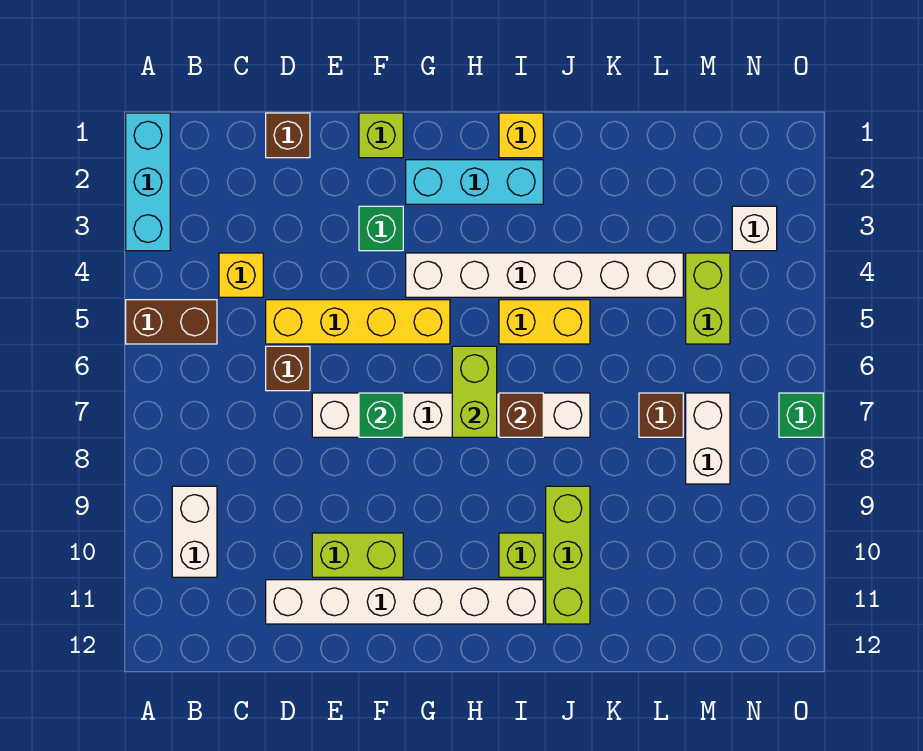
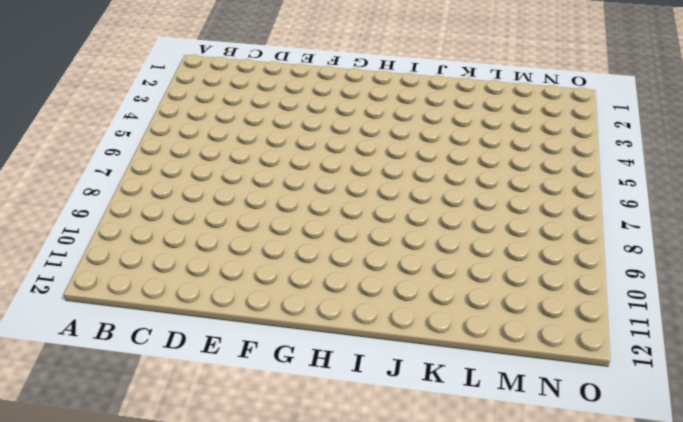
none -> cyan brick A1:A3 level 1
none -> brown brick A5:B5 level 1
none -> white brick B9:B10 level 1

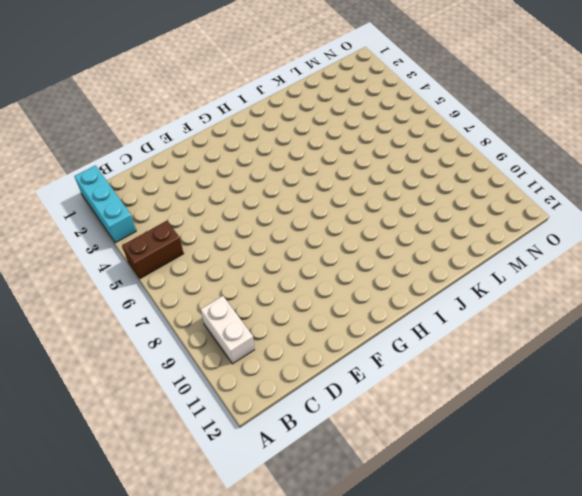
none -> yellow brick C4 level 1
none -> brown brick D1 level 1
none -> yellow brick D5:G5 level 1

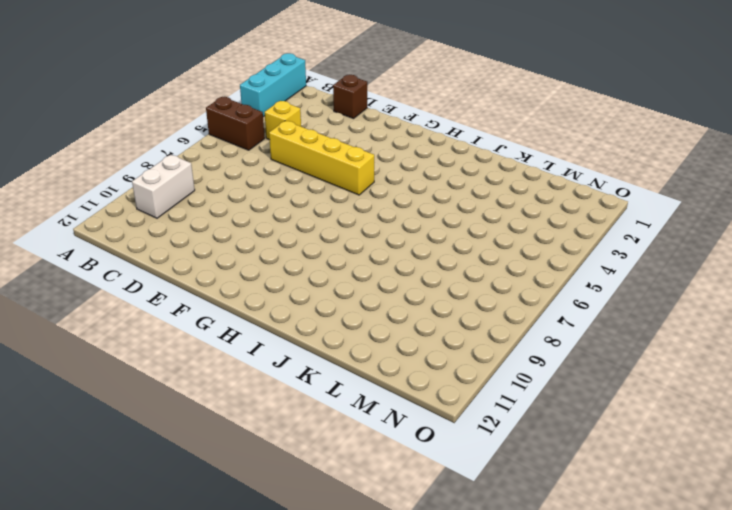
none -> brown brick D6 level 1
none -> white brick D11:I11 level 1
none -> white brick E7:J7 level 1

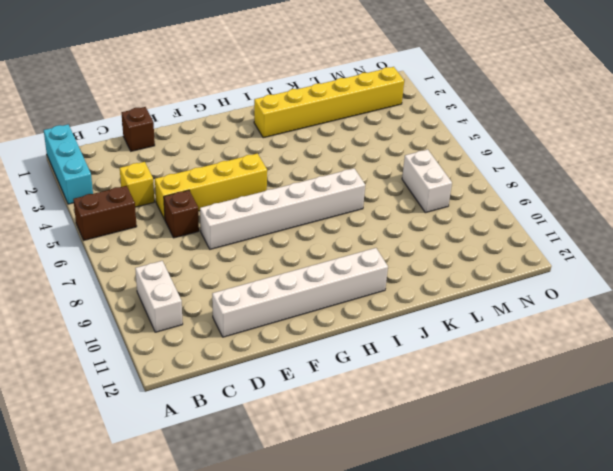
yellow brick I2:N2 level 1 -> cyan brick G2:I2 level 1
none -> lime brick E10:F10 level 1
none -> lime brick F1 level 1
none -> green brick F3 level 1

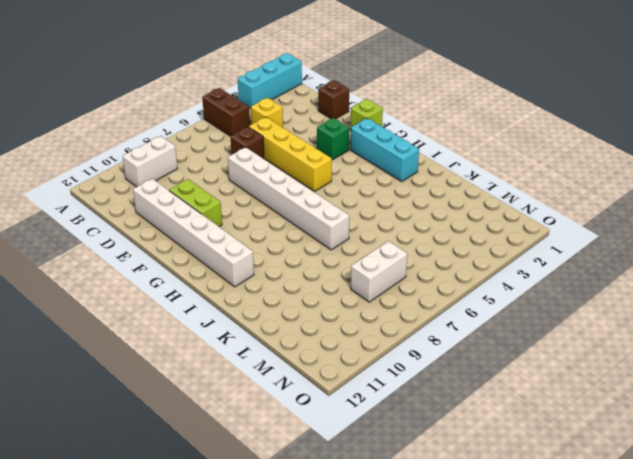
none -> white brick G4:L4 level 1
none -> yellow brick I1 level 1
none -> yellow brick I5:J5 level 1

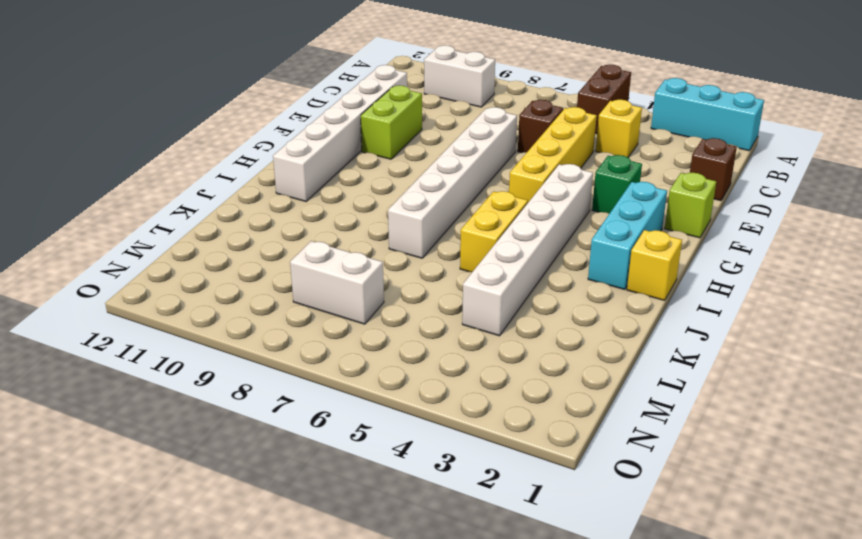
none -> lime brick I10 level 1
none -> lime brick J9:J11 level 1
none -> brown brick L7 level 1

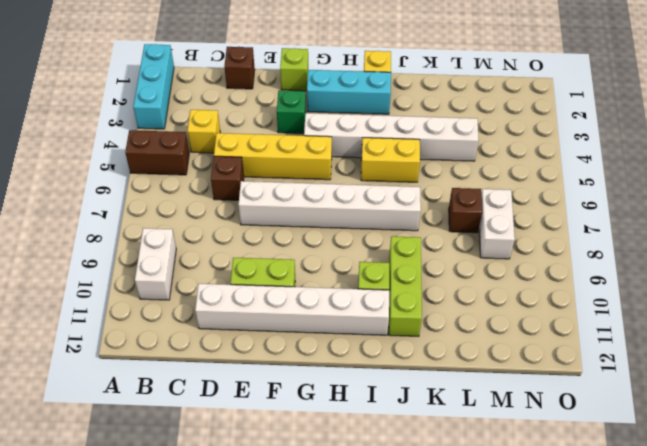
none -> lime brick M4:M5 level 1
none -> white brick N3 level 1
none -> green brick O7 level 1

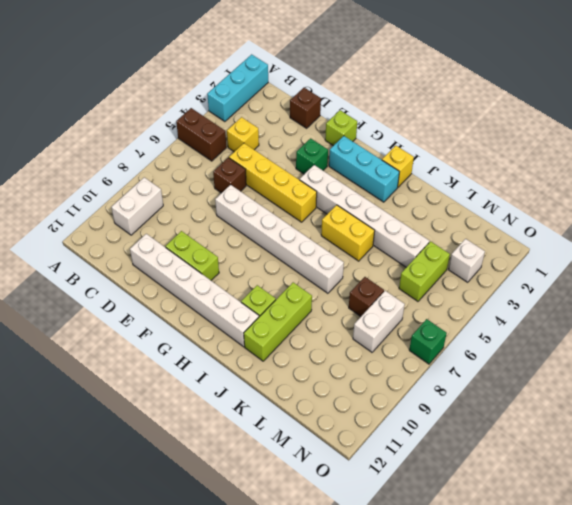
none -> green brick F7 level 2
none -> lime brick H6:H7 level 2
none -> brown brick I7 level 2

